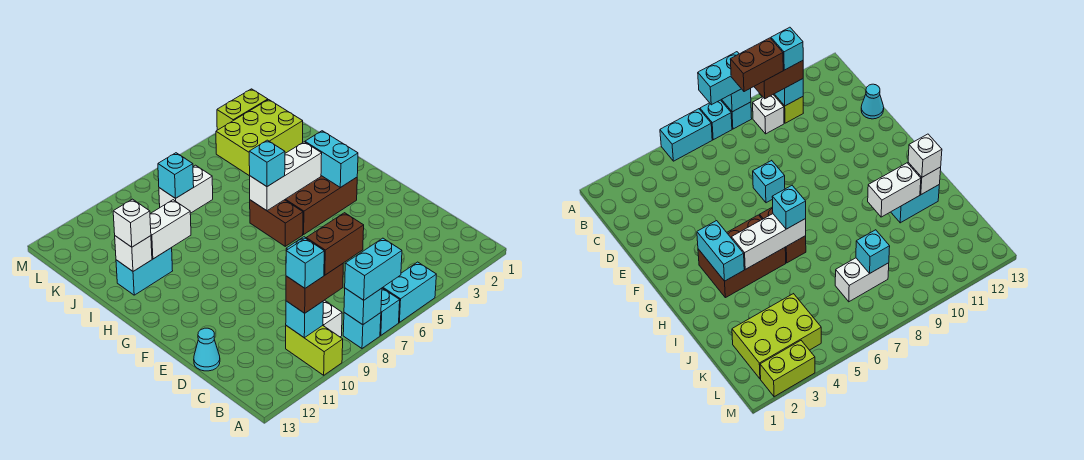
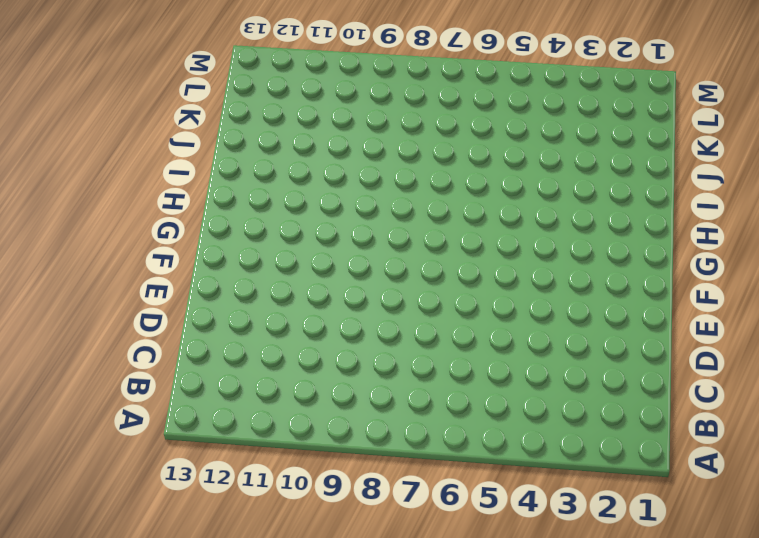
none -> cyan brick A5:A6 level 1
none -> cyan brick A7 level 1
none -> cyan brick A8 level 1

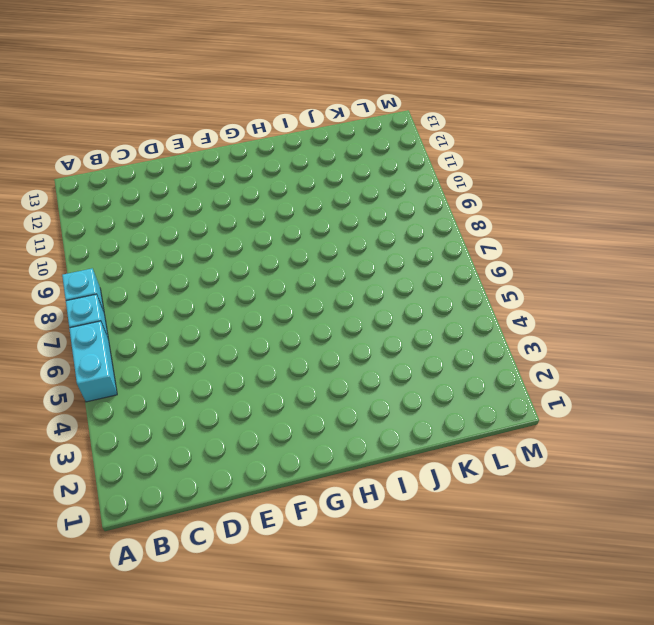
none -> lime brick A10:B10 level 1
none -> white brick B9 level 1
none -> cyan cone D13 level 1

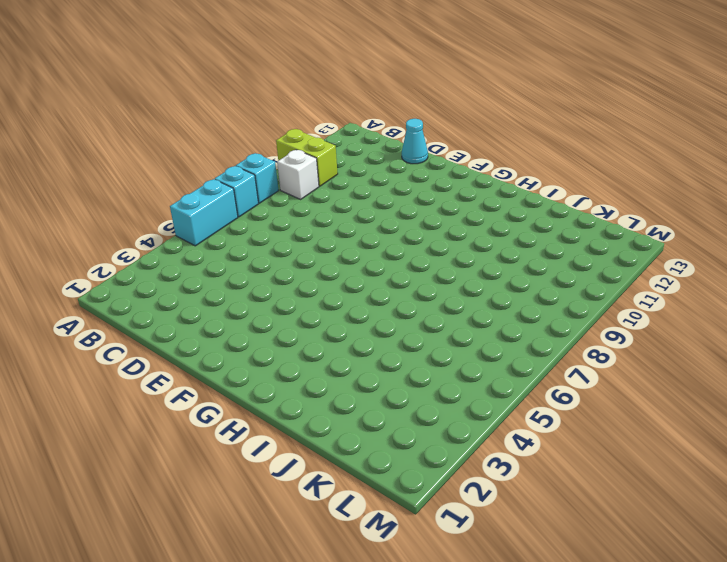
none -> cyan brick E7 level 1
none -> brown brick G3:H5 level 1
none -> brown brick G6:H6 level 1

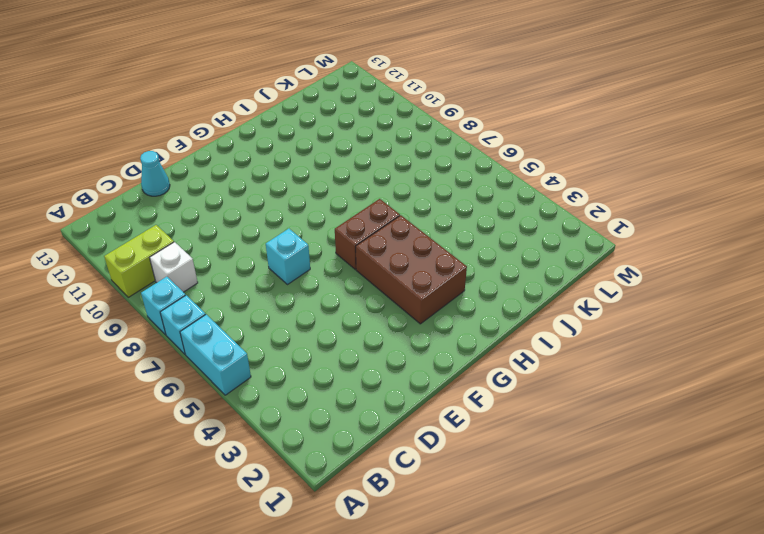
none -> cyan brick I11:I12 level 1
none -> lime brick K2:L4 level 1
none -> white brick K7:K8 level 1

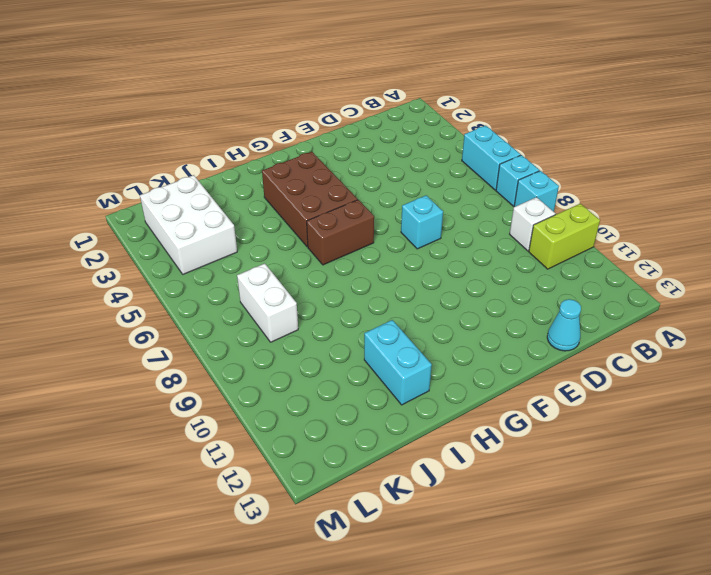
white brick K2:L4 level 1 -> lime brick K2:L4 level 1
none -> lime brick M2:M3 level 1
none -> cyan brick A8 level 2
none -> cyan brick B10 level 2

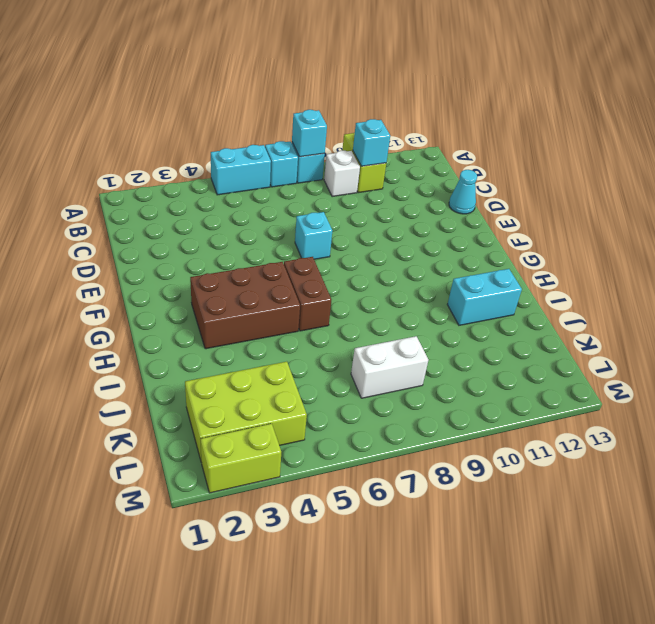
none -> cyan brick G3:H3 level 2
none -> white brick H4:H6 level 2
none -> white brick I10:I11 level 2

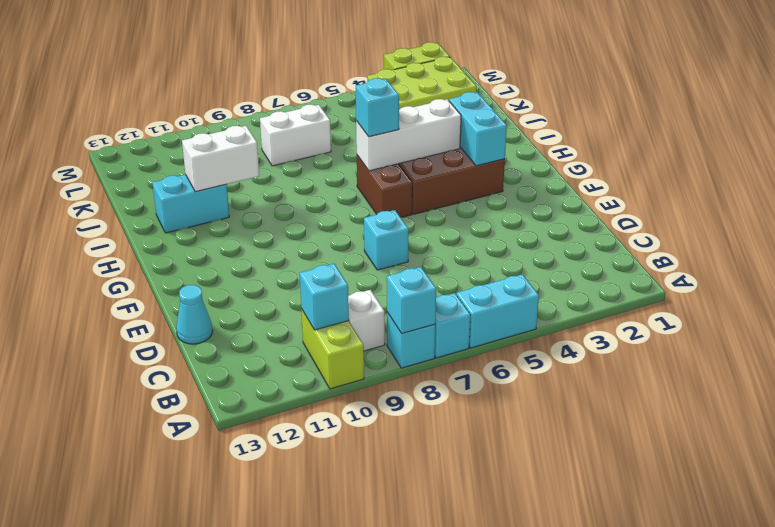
none -> white brick I12 level 2
none -> cyan brick K8 level 2
none -> cyan brick A7:A8 level 3

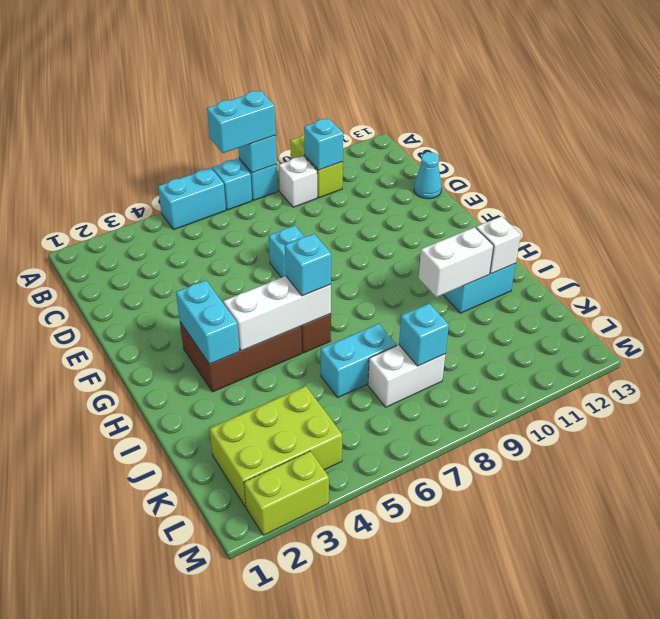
cyan brick J6:J7 level 1 -> none
none -> brown brick B9:B10 level 3
none -> white brick I12 level 3
none -> brown brick B8:B9 level 4

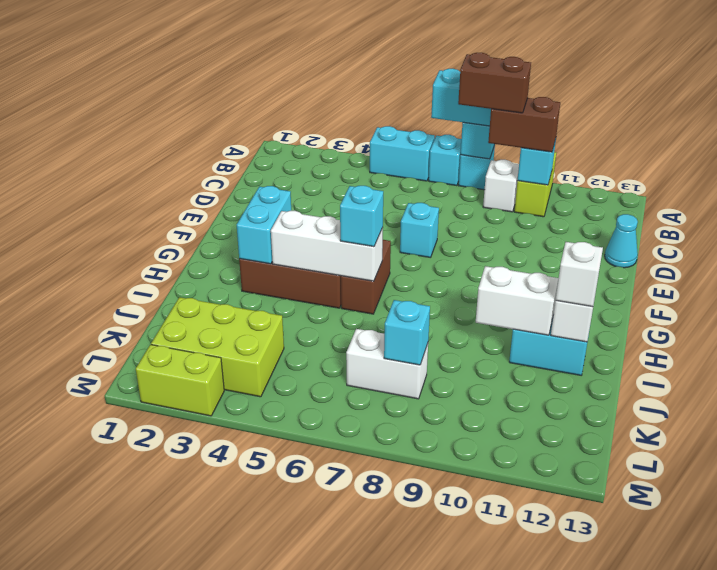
none -> cyan brick B10 level 4

